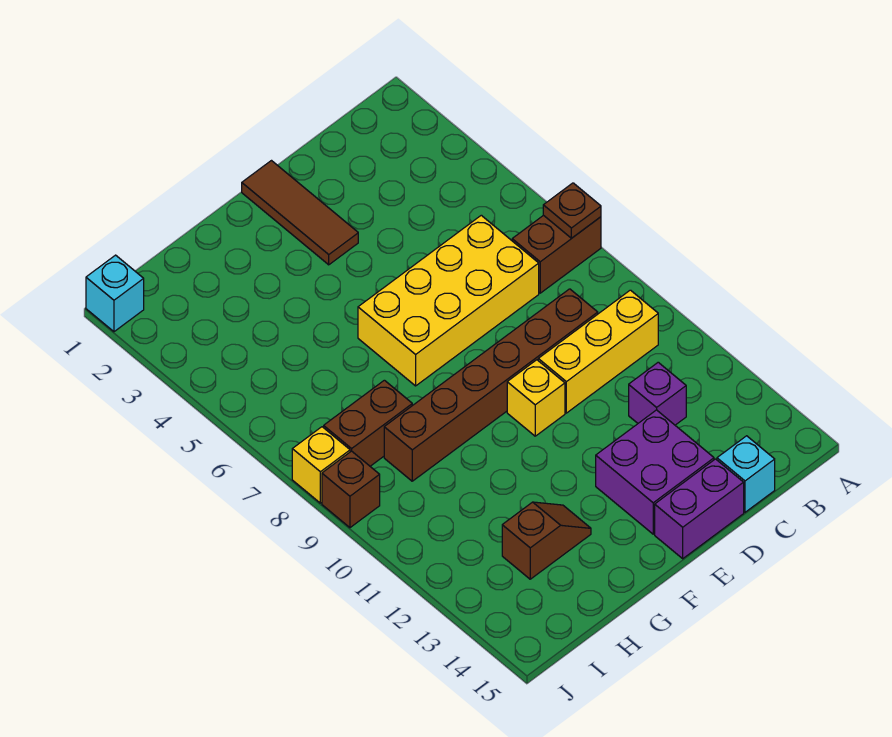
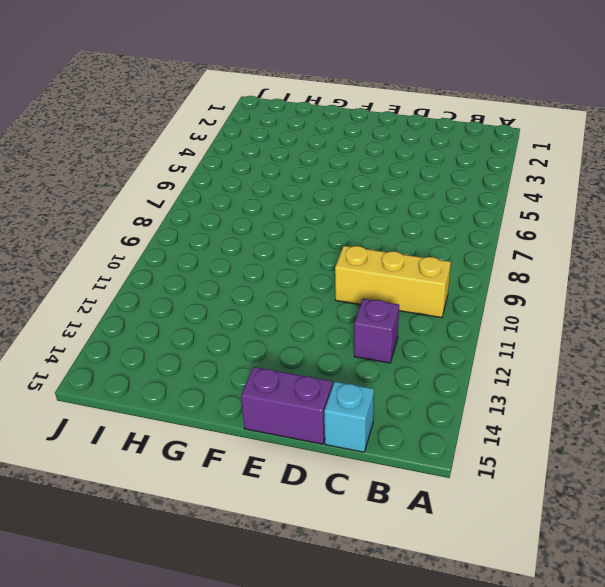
none -> brown brick A7:B7 level 1
none -> yellow brick C6:F7 level 1
none -> brown brick C9:H9 level 1

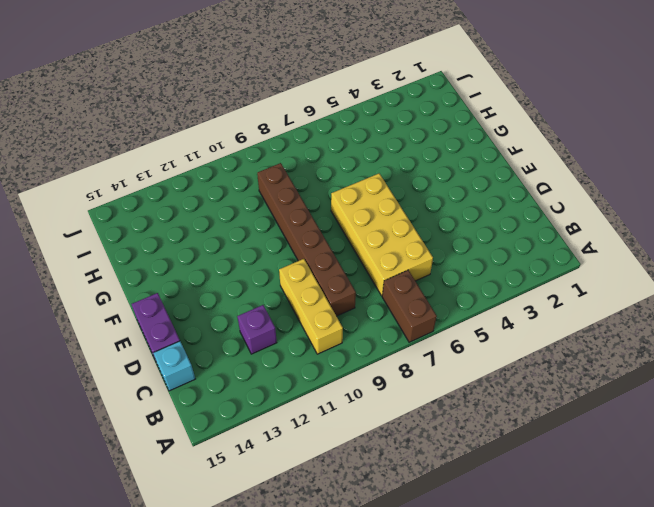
none -> purple brick D13:E14 level 1
none -> brown tile E1:E3 level 1
none -> yellow brick E10 level 1

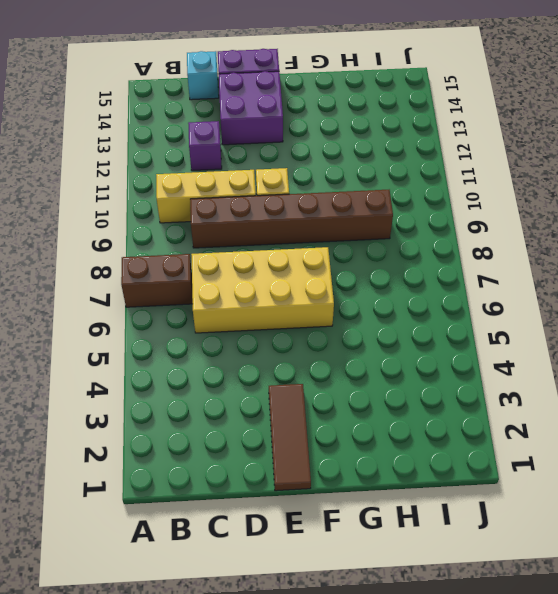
none -> brown slope G13:H13 level 1 top H
none -> brown brick H8:I8 level 1
none -> cyan brick J1 level 1

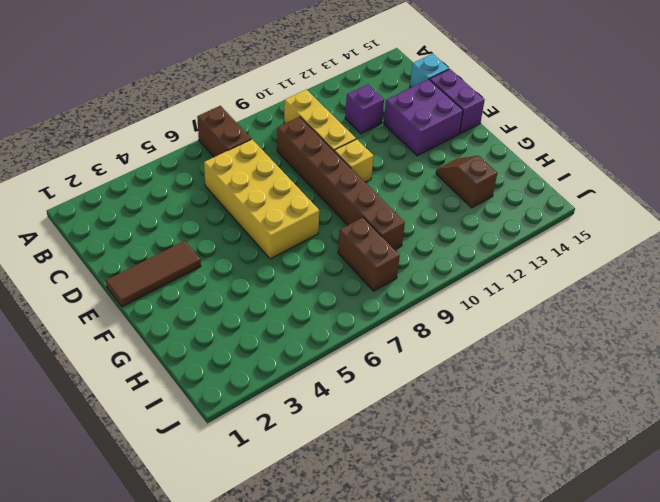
none -> cyan brick J1 level 1
none -> yellow brick J8 level 1
none -> brown brick J9 level 1

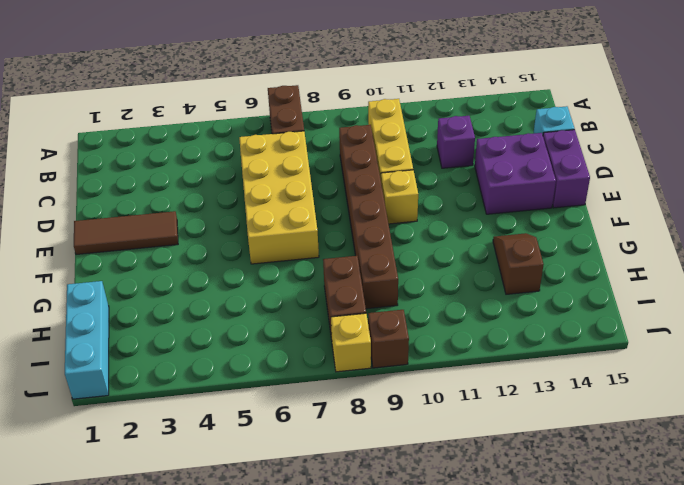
cyan brick H1:J1 level 1 -> cyan brick J1 level 1
none -> brown plate A7 level 2

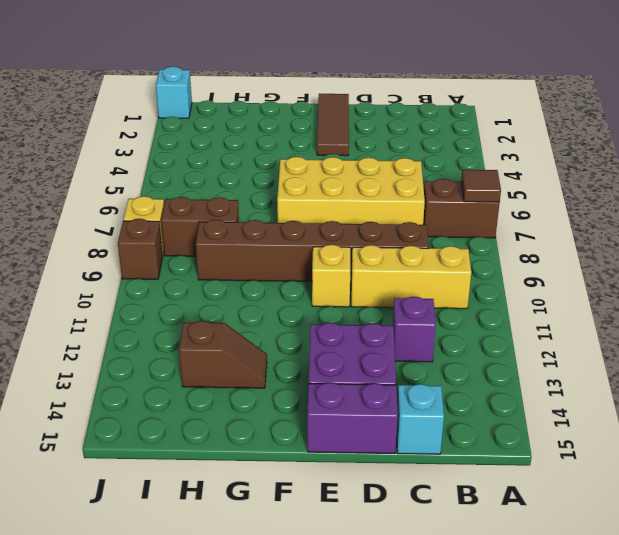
brown tile A7 level 2 -> brown plate A7 level 2

